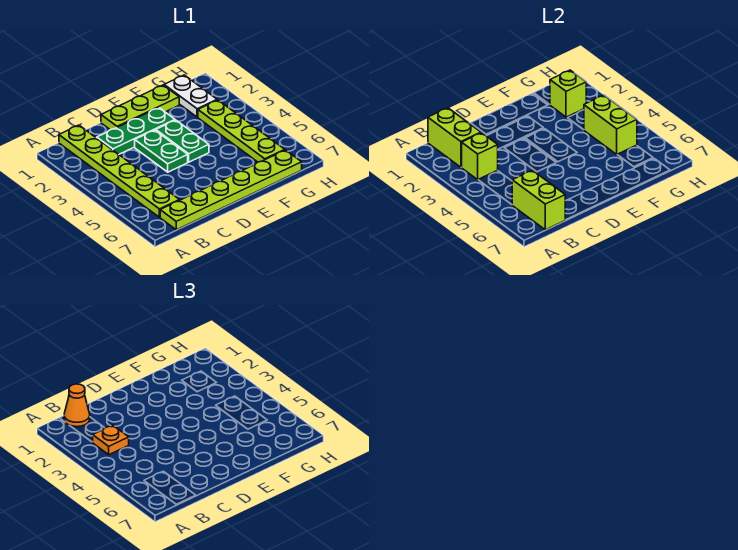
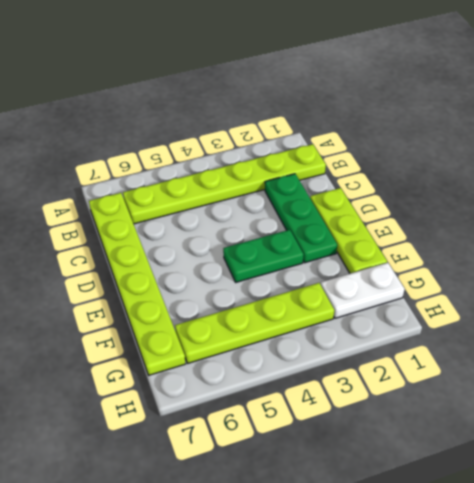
none -> green plate D3:D4 level 1
none -> lime brick B1:B2 level 2
none -> lime brick B3 level 2

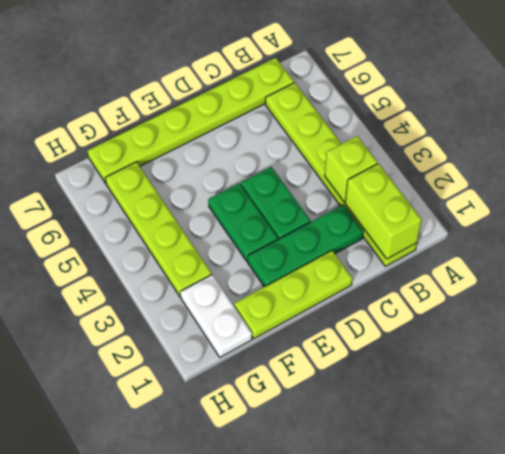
none -> lime brick B6:B7 level 2
none -> lime brick G2 level 2
none -> lime brick G4:G5 level 2

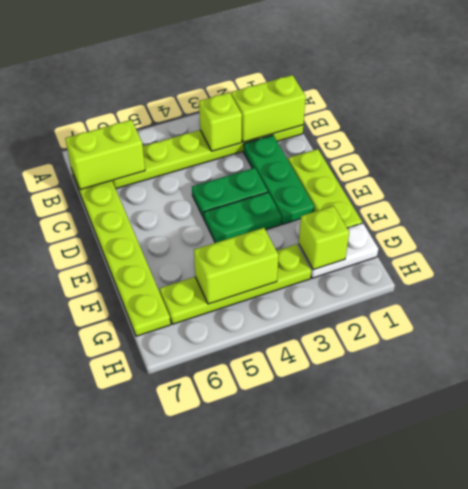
none -> orange cone B1 level 3
none -> orange plate B3 level 3

